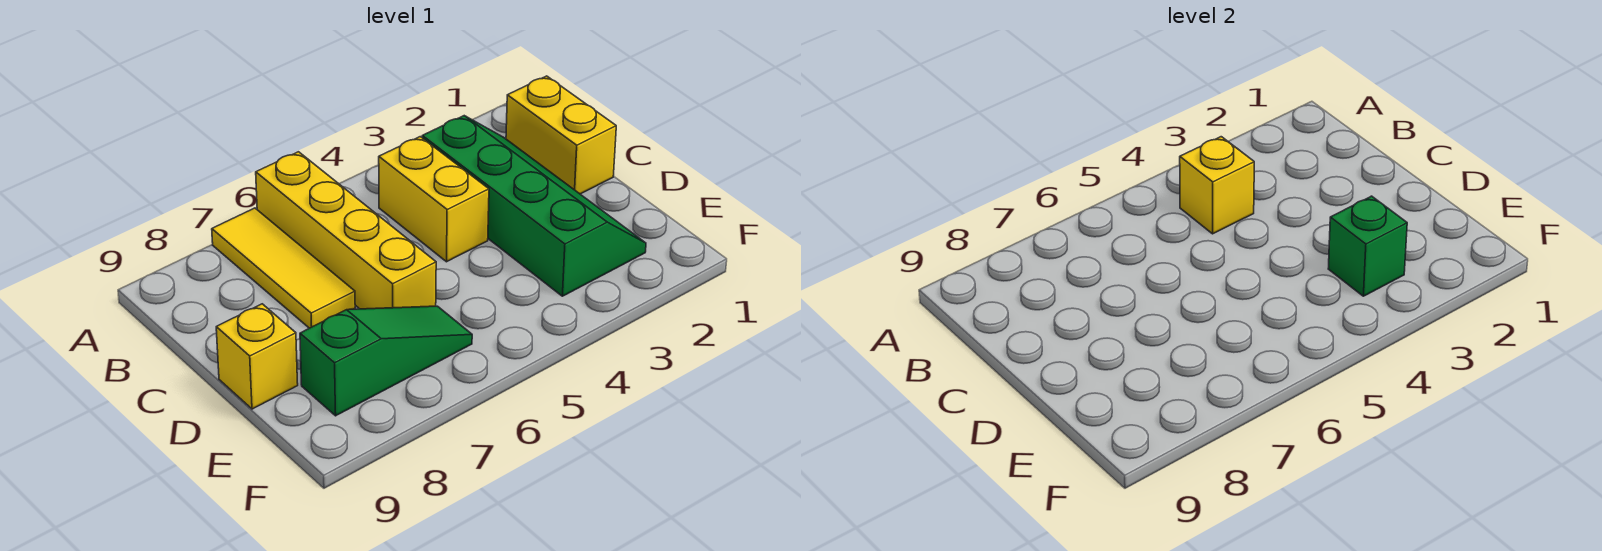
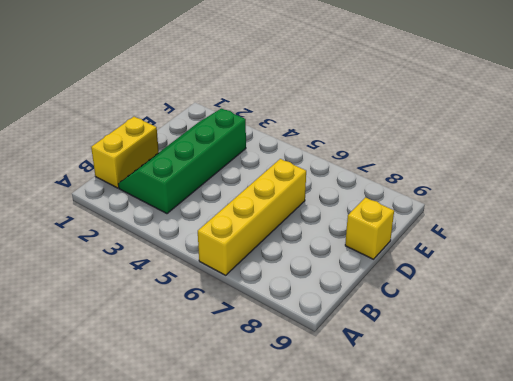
none -> yellow tile A7:C7 level 1
none -> yellow brick B4:C4 level 1

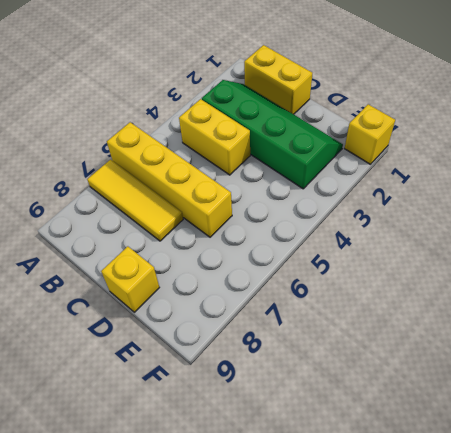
yellow brick F1 level 1 -> yellow brick B4 level 2
none -> green slope E6:E8 level 1 top 8
none -> green brick E3 level 2

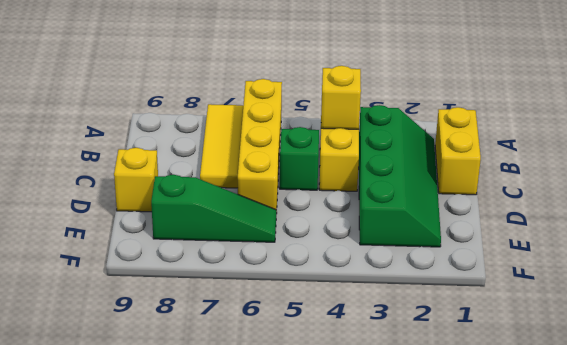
green brick C5 level 1 -> green brick E3 level 2

